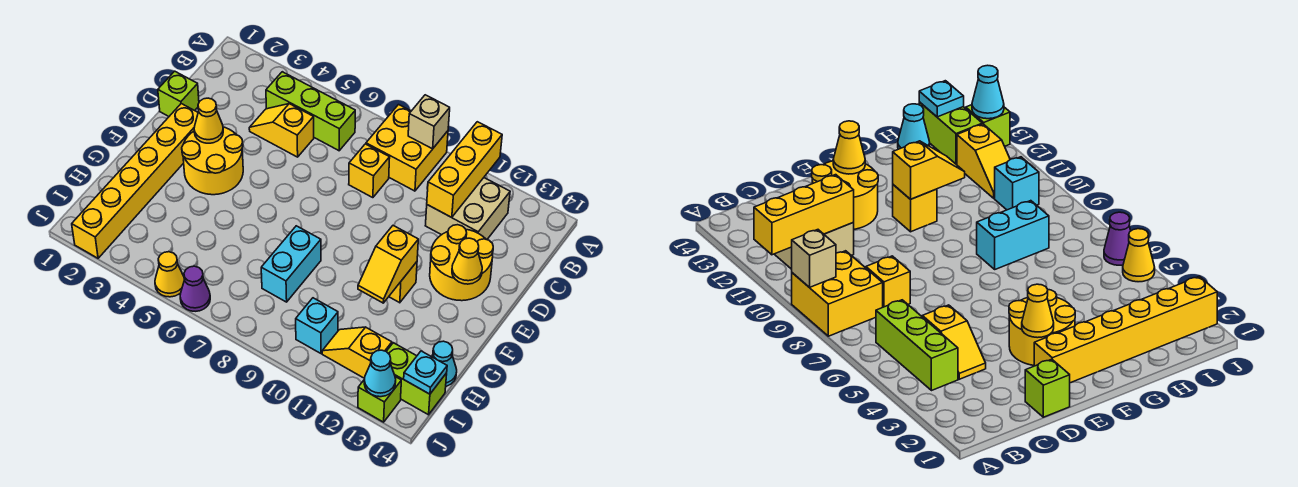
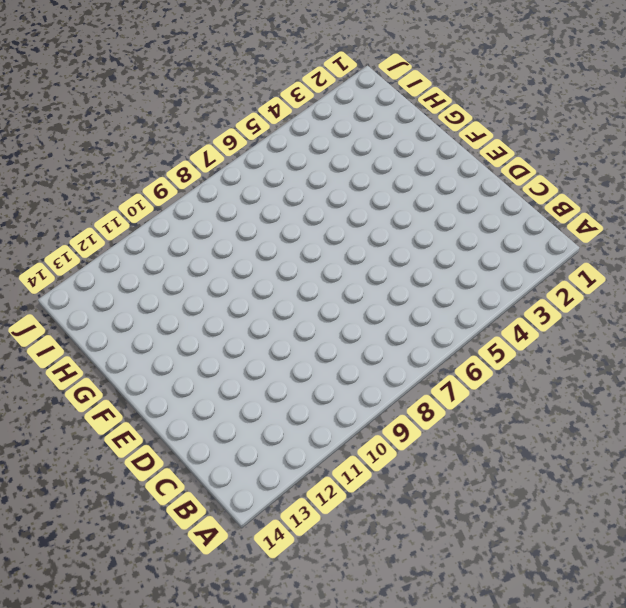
none -> yellow brick A8:B9 level 1
none -> lime brick B4:B6 level 1
none -> tan brick B11:C12 level 1

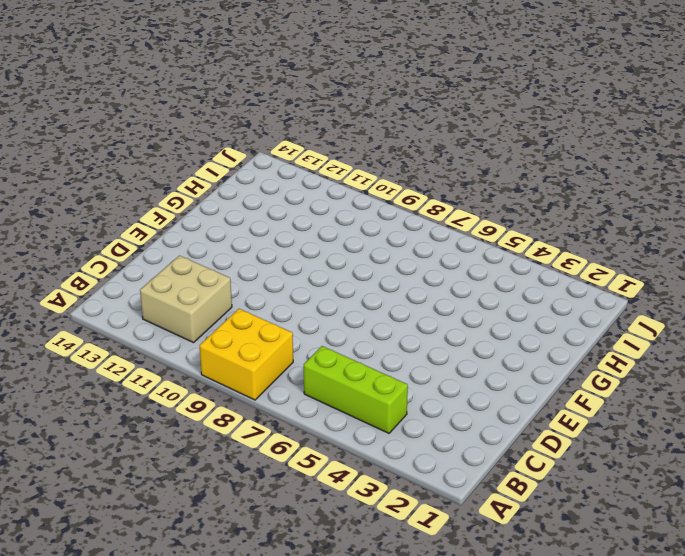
none -> yellow slope C4:C5 level 1 top 5
none -> yellow brick C8 level 1
none -> lime brick D1 level 1

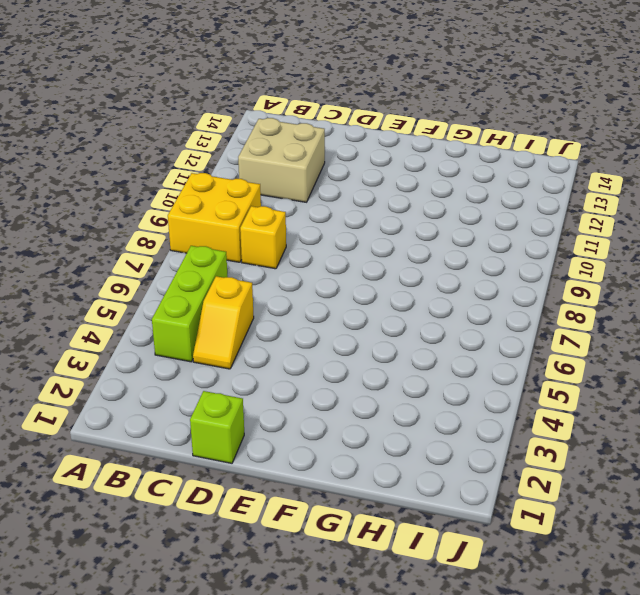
none -> yellow round brick D12:E13 level 1
none -> yellow brick E2:J2 level 1
none -> yellow round brick E3:F4 level 1

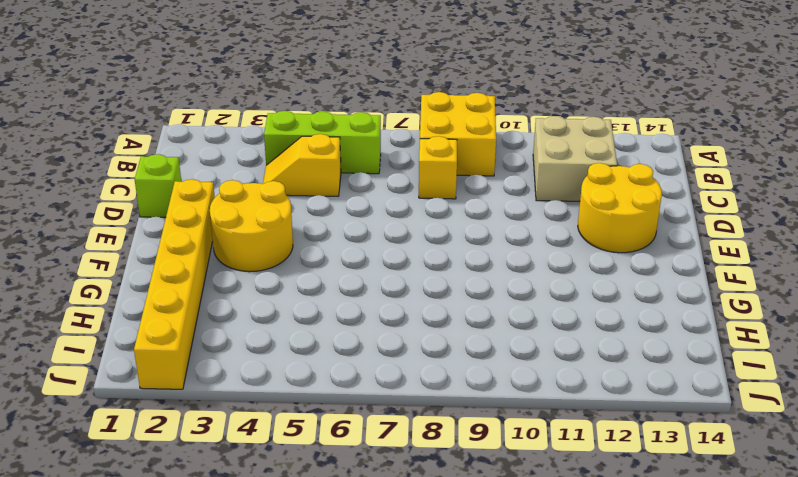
none -> yellow brick F11 level 1
none -> cyan brick G8:H8 level 1
none -> cyan cone H14 level 1

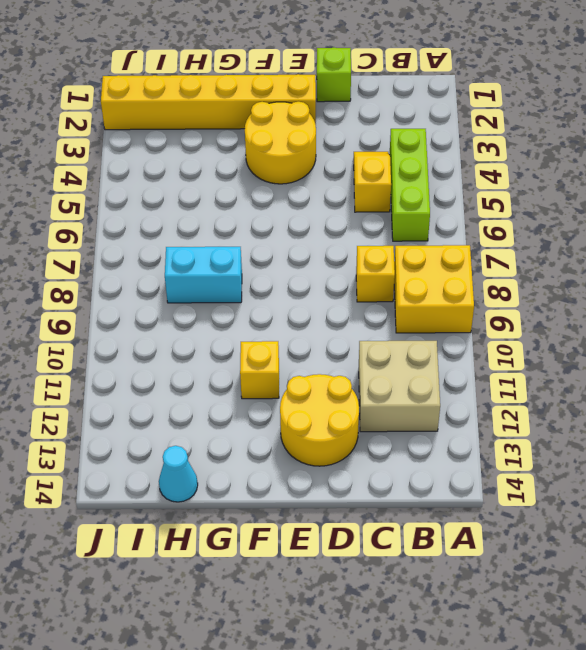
none -> cyan brick I10 level 1
none -> yellow slope I11:I12 level 1 top 12
none -> lime brick I13:I14 level 1

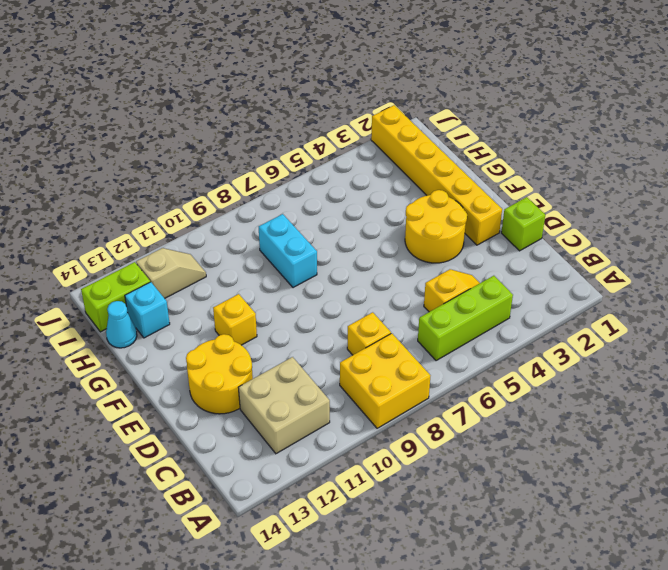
cyan brick H13 level 1 -> cyan brick I10 level 1
tan slope I11:I12 level 1 top 12 -> yellow slope I11:I12 level 1 top 12
none -> yellow cone J5 level 1
none -> purple cone J6 level 1
none -> lime brick J13 level 1

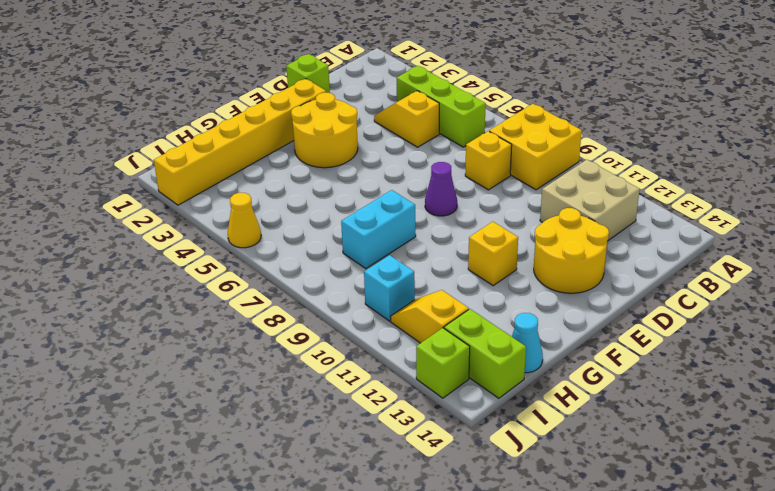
purple cone E8 level 1 -> purple cone J6 level 1
none -> tan brick A9 level 2
none -> yellow brick A11:C11 level 2
none -> yellow cone E3 level 2

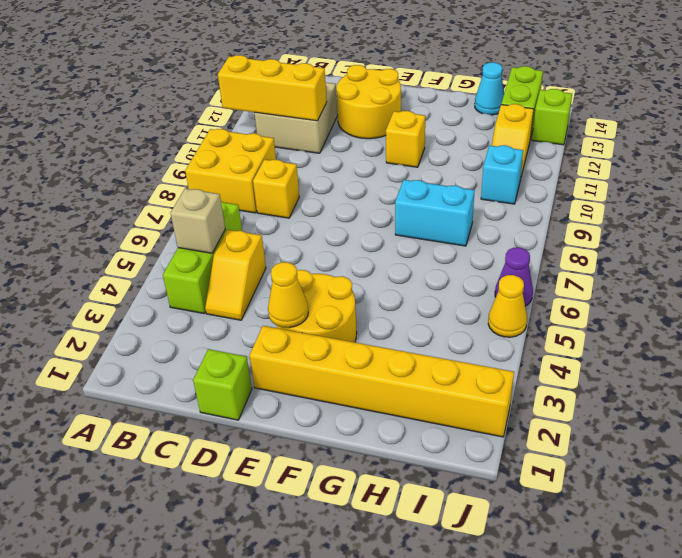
tan brick B5 level 2 -> tan brick A9 level 2
none -> yellow cone E13 level 2
none -> yellow slope F11:G11 level 2 top F
none -> cyan plate I14 level 2

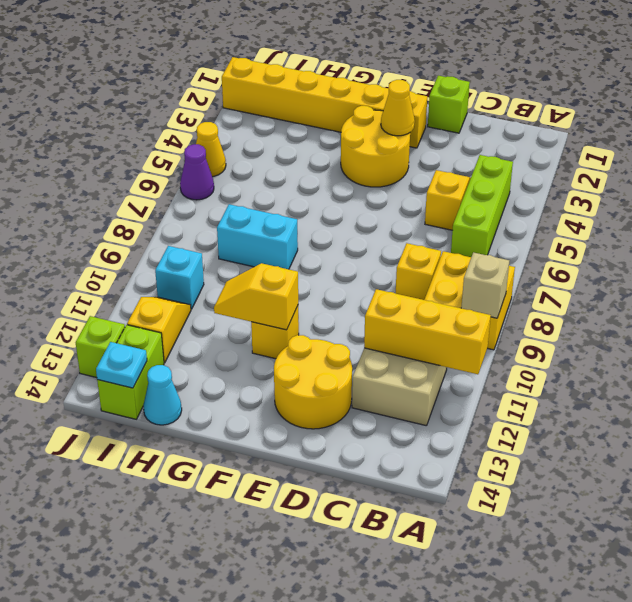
none -> yellow cone E13 level 2
none -> cyan cone J13 level 2

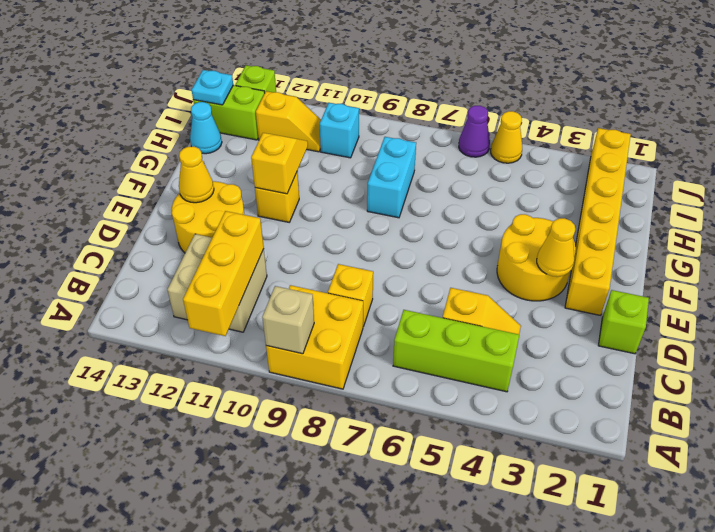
none -> cyan cone J13 level 2

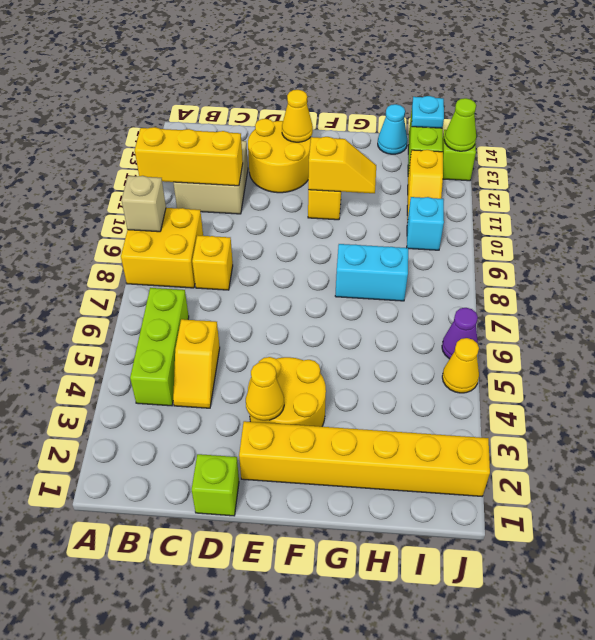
lime cone J13 level 2 -> cyan cone J13 level 2

